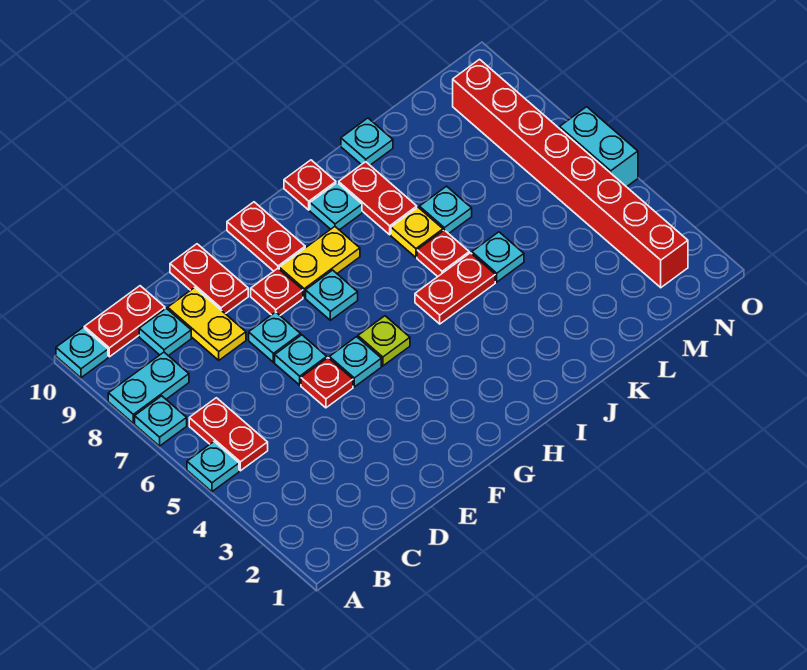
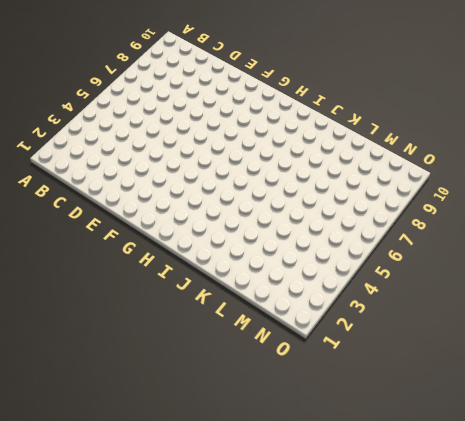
none -> cyan plate A5 level 1
none -> cyan plate A7 level 1
none -> cyan plate A8:B8 level 1

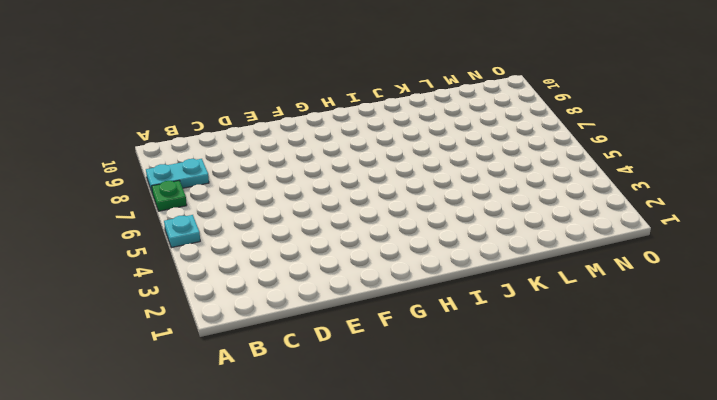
green plate A7 level 1 -> cyan plate A7 level 1
none -> cyan plate A10 level 1
none -> red plate B5:B6 level 1
none -> red plate B10:C10 level 1

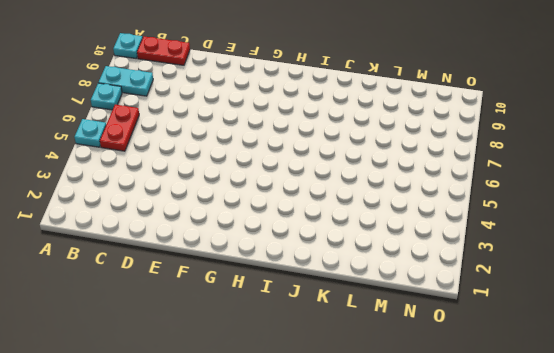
none -> cyan plate C9 level 1
none -> yellow plate D8:D9 level 1
none -> red plate E5 level 1

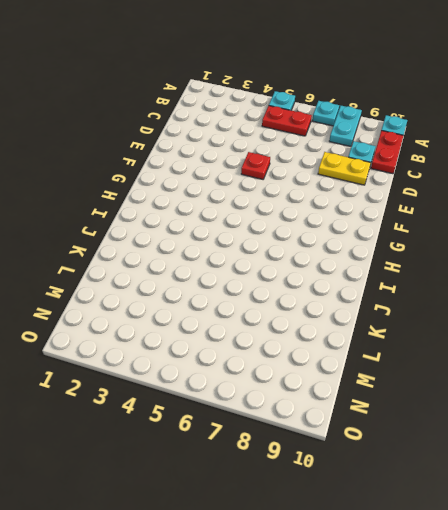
none -> cyan plate E6 level 1
none -> cyan plate E7 level 1
none -> red plate E9:E10 level 1

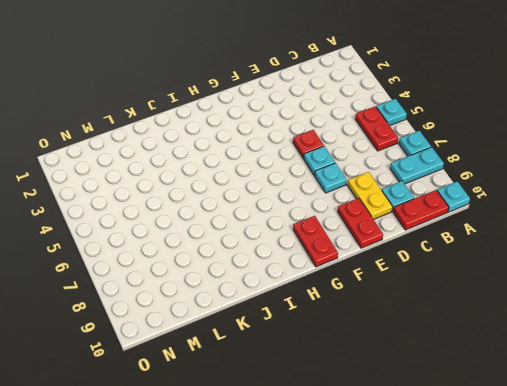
none -> cyan plate F5 level 1
none -> red plate F8 level 1
none -> lime plate G5 level 1

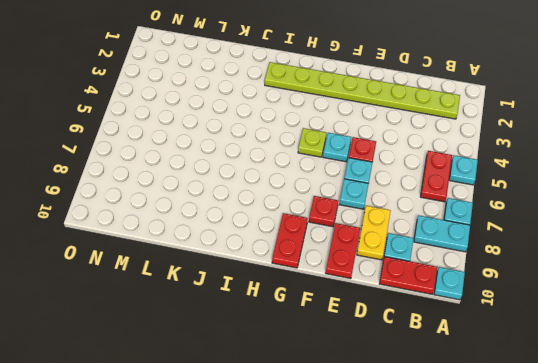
lime plate B2:I2 level 1 -> none
none -> cyan plate G7 level 1
none -> yellow plate G8:H8 level 1
none -> red plate I5:J5 level 1

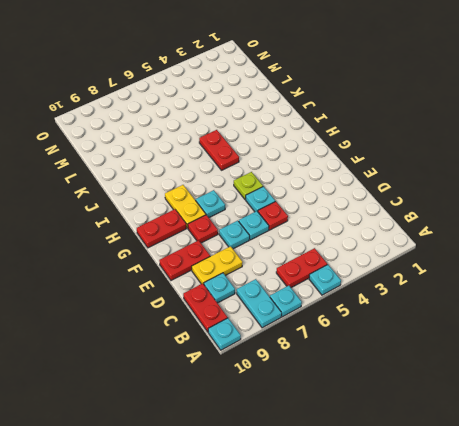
none -> cyan plate I9 level 1
none -> red plate I10 level 1
none -> red plate J6 level 1

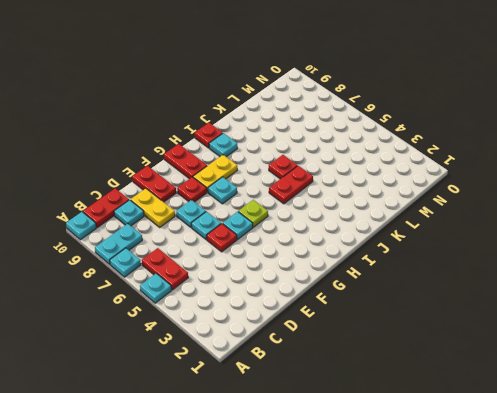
none -> yellow plate J7 level 1
none -> red plate J8:J9 level 1
none -> cyan plate K5 level 1

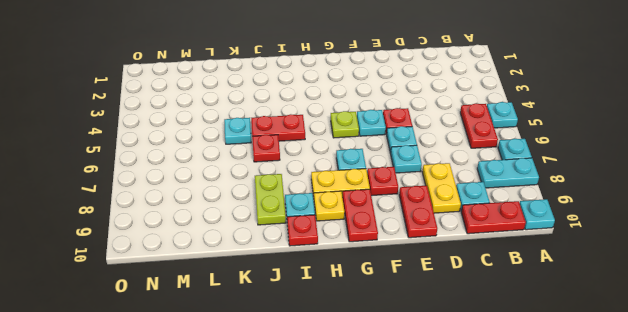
yellow plate H9 level 1 -> yellow plate J7 level 1
lime plate J8:J9 level 1 -> red plate J8:J9 level 1
none -> cyan plate K7 level 1
none -> cyan plate K10 level 1
none -> red brick N2:N9 level 1

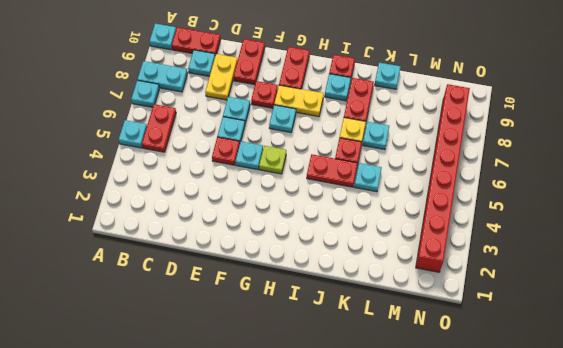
none -> cyan brick O5:O6 level 1

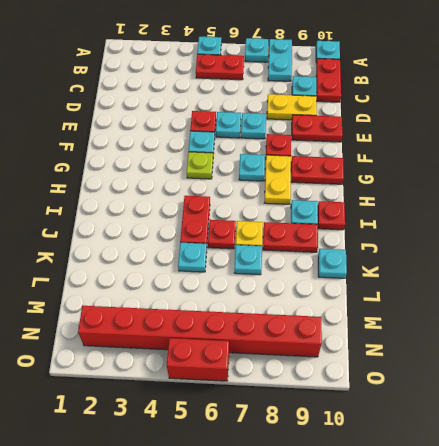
red brick O5:O6 level 1 -> cyan brick O5:O6 level 1

